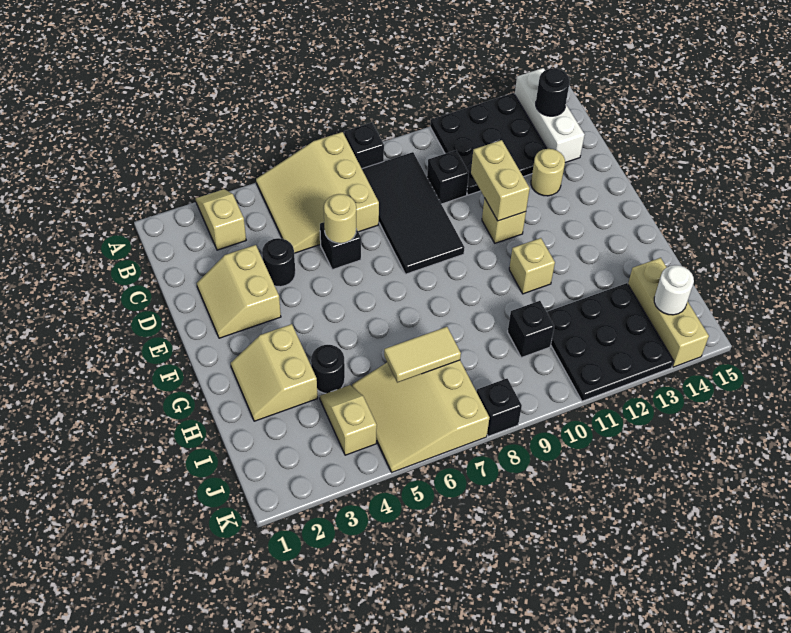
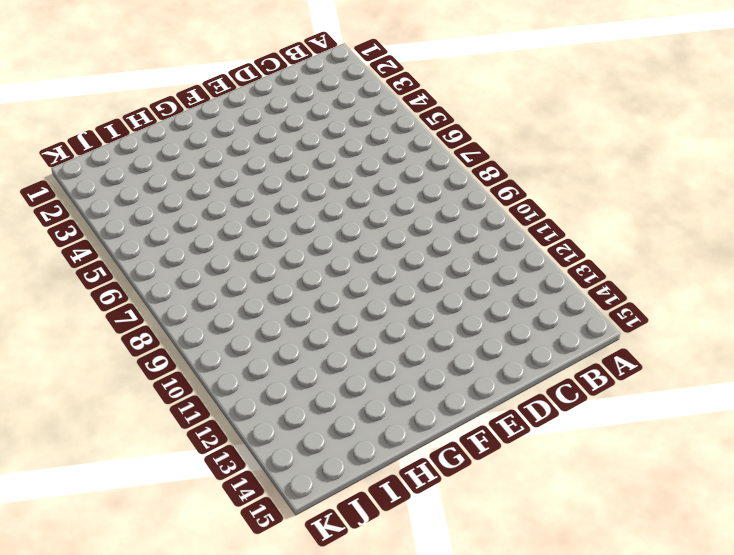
none -> tan slope A3:B3 level 1 top B
none -> tan slope A5:C7 level 1 top 7
none -> black brick A8 level 1

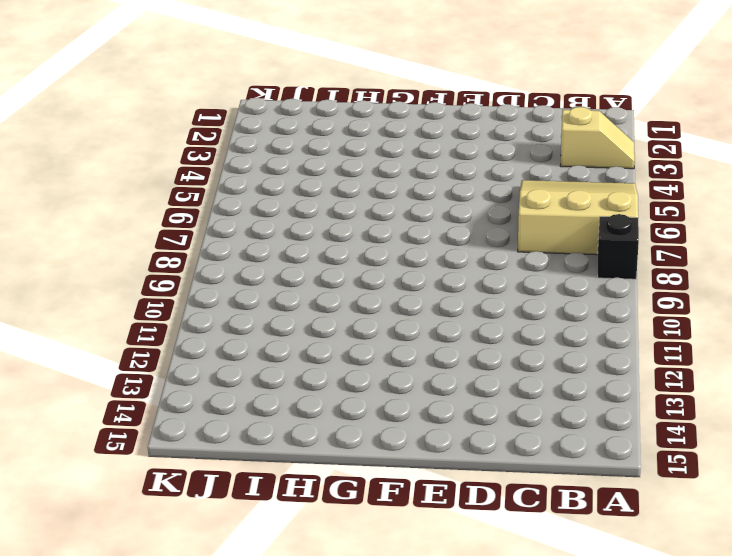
none -> black plate A11:C13 level 1
none -> white brick A14:C14 level 1
none -> black tile B8:E9 level 1

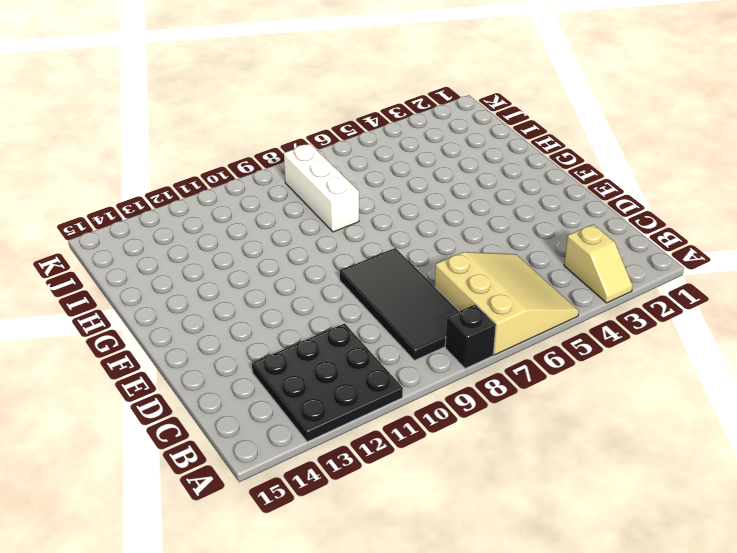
white brick H8:J8 level 1 -> white brick A14:C14 level 1
none -> black brick C10 level 1
none -> tan slope D2:E3 level 1 top 3
none -> black round brick D4 level 1

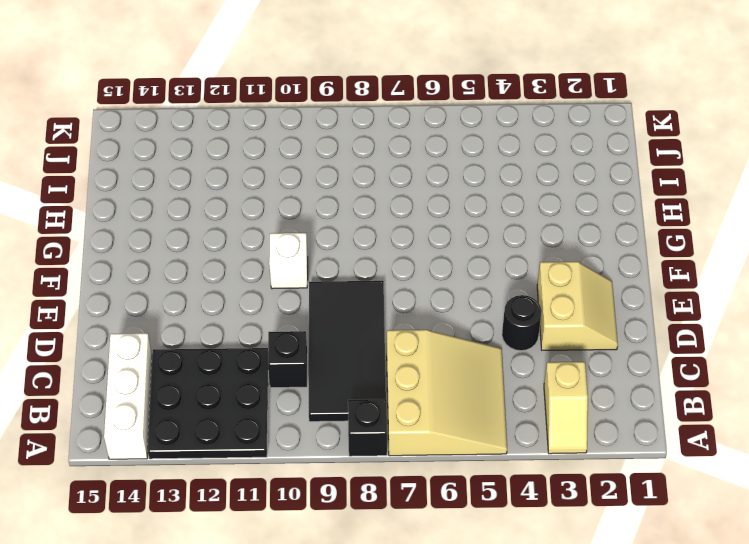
white brick F10 level 1 -> none
none -> black brick D6 level 1
none -> tan round brick D13 level 1
none -> tan brick E11 level 1

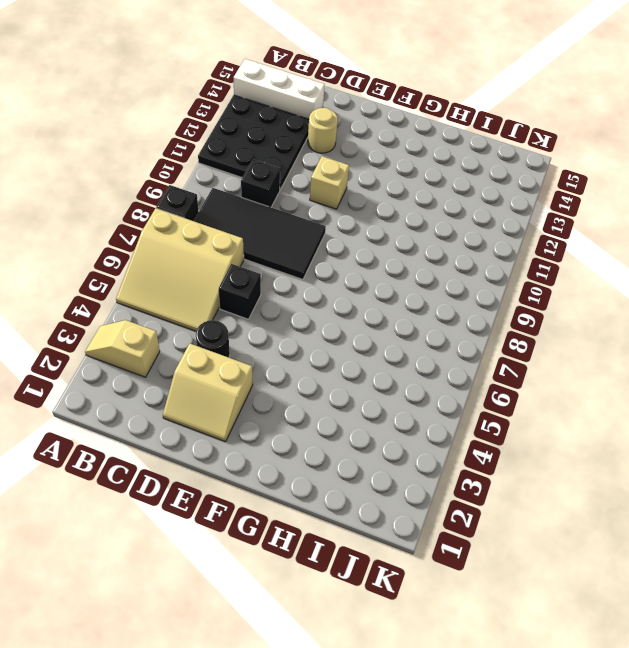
none -> tan slope G2:H3 level 1 top 3
none -> tan brick G11 level 1
none -> black round brick H4 level 1

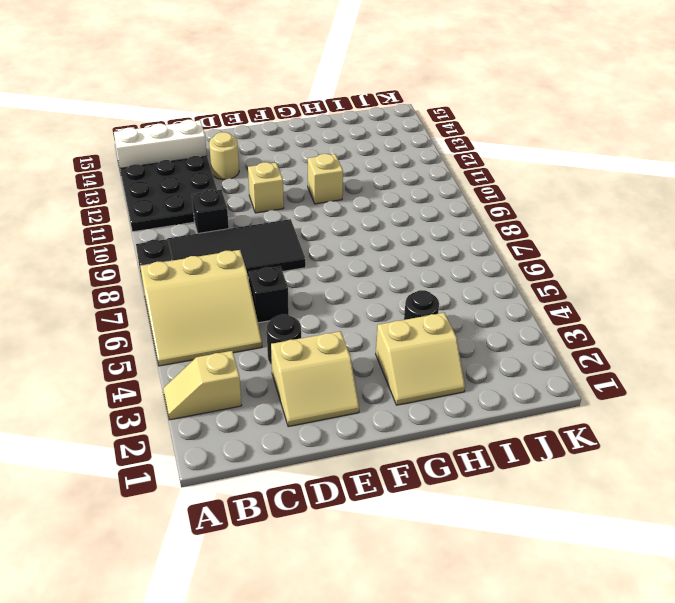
none -> tan slope I4:J4 level 1 top J
none -> tan slope I5:K7 level 1 top 7
none -> black brick I10 level 1

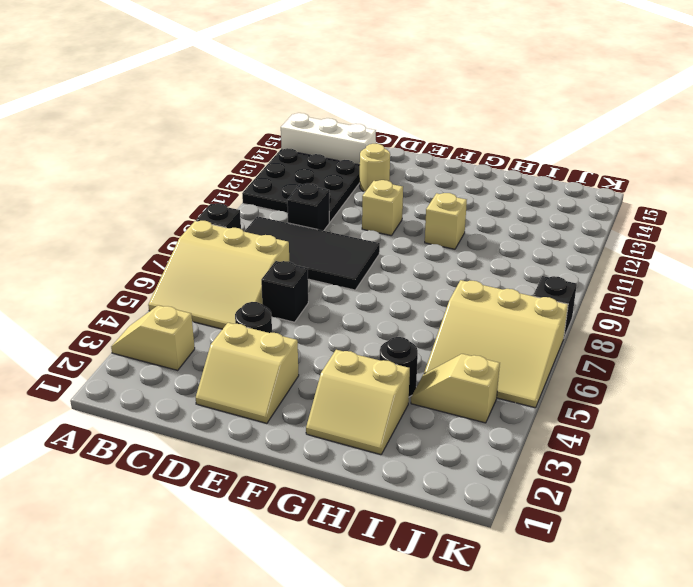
none -> black brick I10 level 1
none -> black plate I11:K13 level 1
none -> tan brick I14:K14 level 1

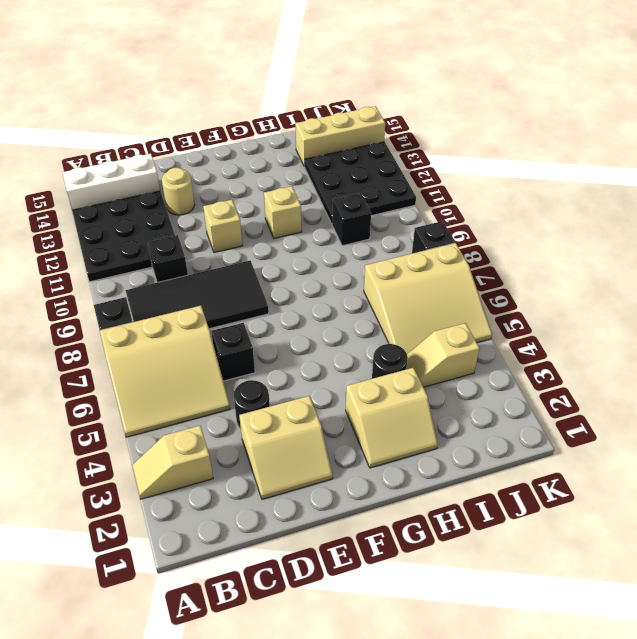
none -> black round brick B14 level 2
none -> tan round brick D6 level 2
none -> tan brick D11:E11 level 2

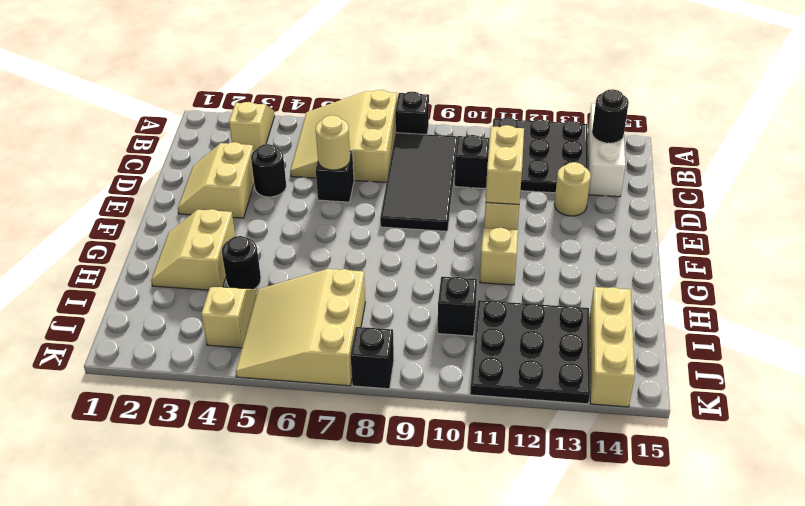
none -> tan tile I6:I7 level 2
none -> white round brick J14 level 2

